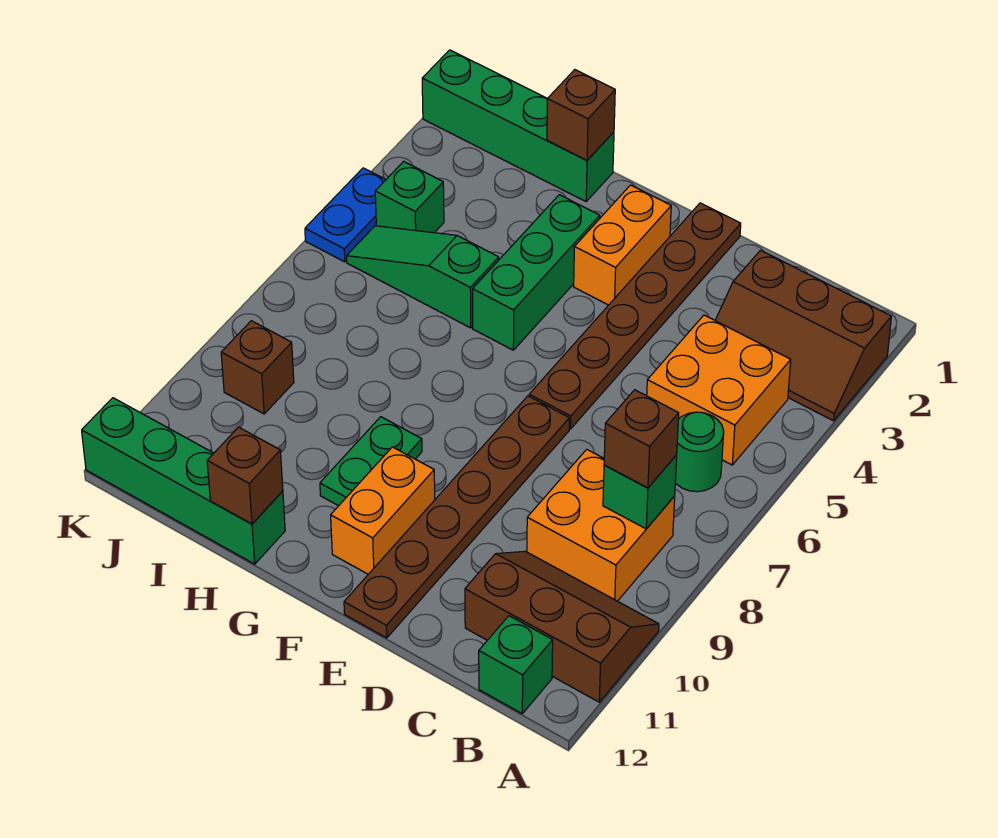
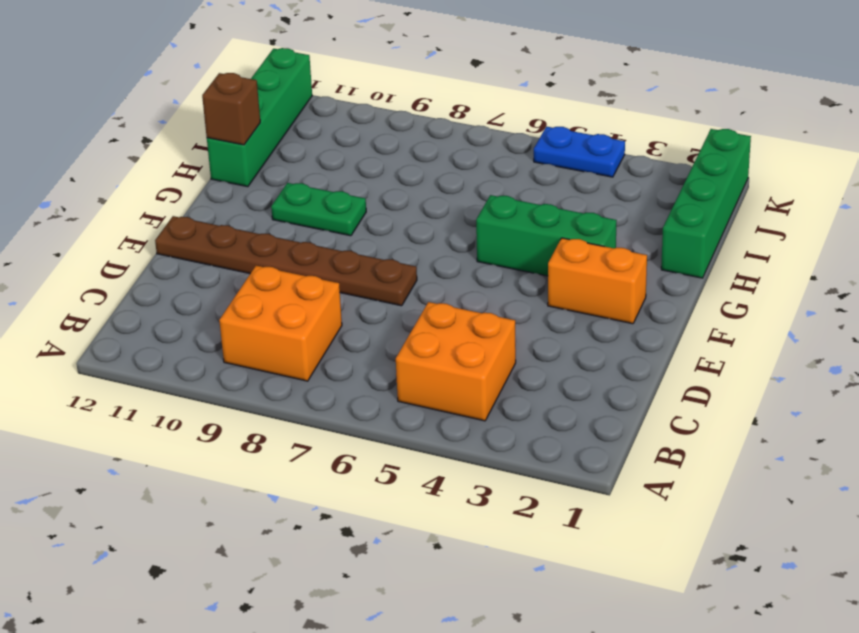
none -> brown slope A2:C3 level 1 top 2
none -> brown slope A10:C11 level 1 top 11
none -> green round brick B6 level 1

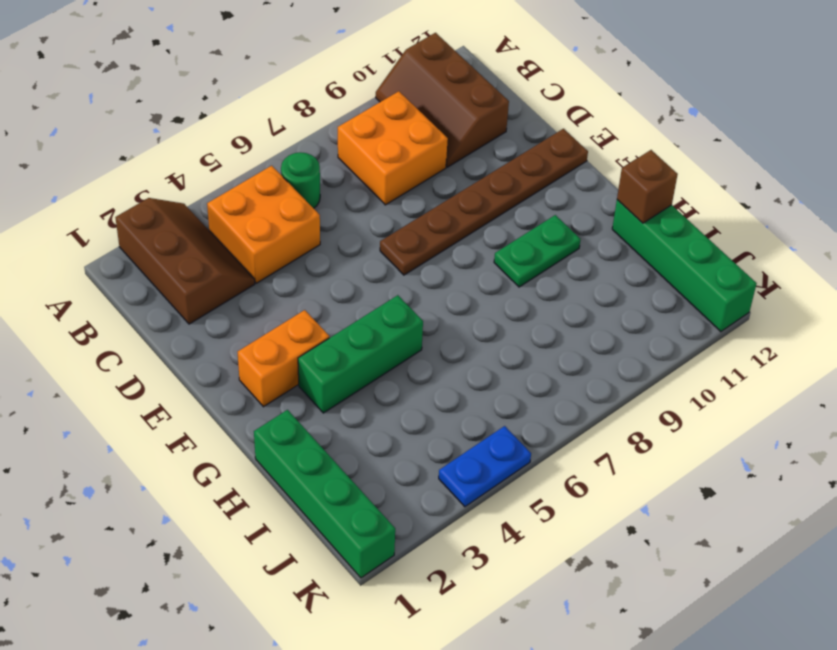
none -> green brick B12 level 1
none -> brown plate E1:E6 level 1
none -> orange brick F10:F11 level 1

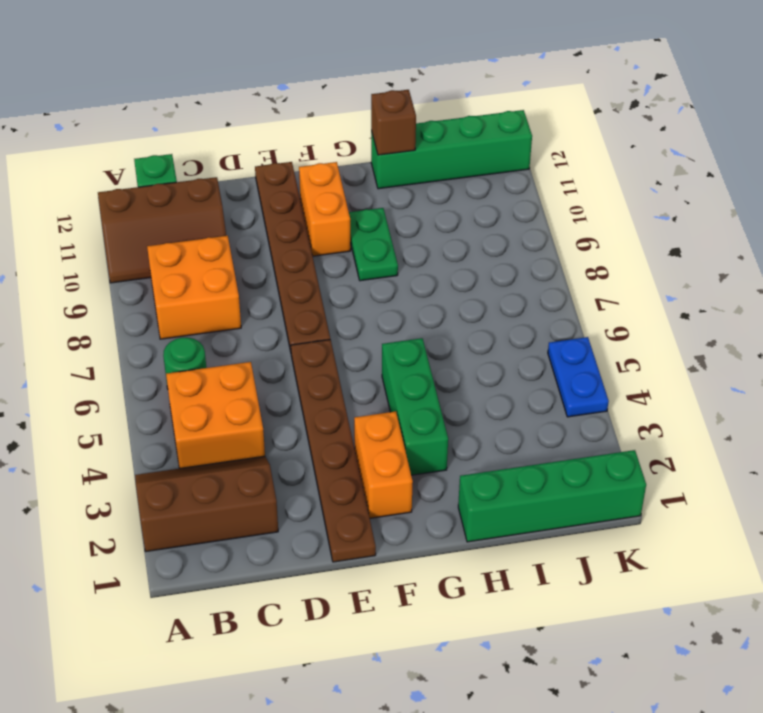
none -> green slope H5:J5 level 1 top H
none -> green brick J4 level 1
none -> brown brick J9 level 1

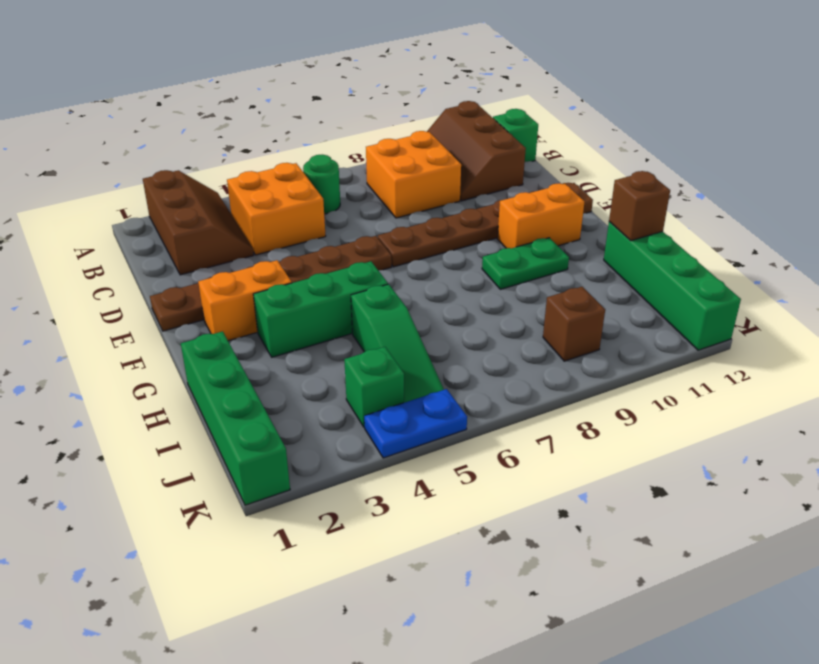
none -> green brick B8 level 2
none -> brown brick H1 level 2
none -> brown brick B8 level 3

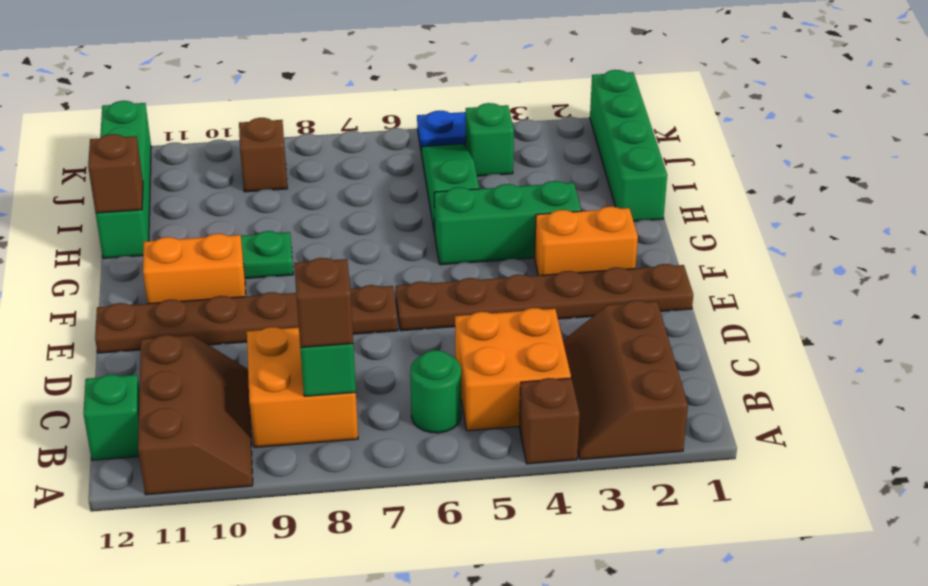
brown brick A4 level 1 -> brown brick H1 level 2

